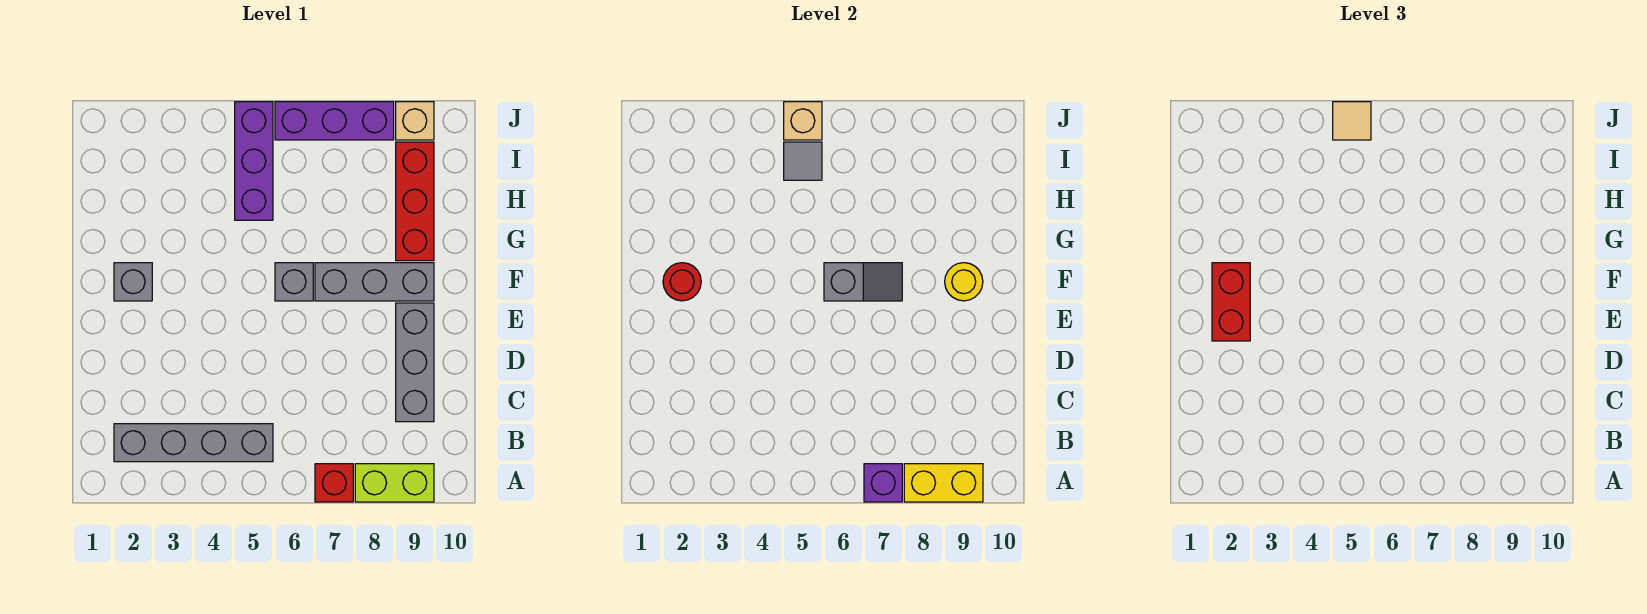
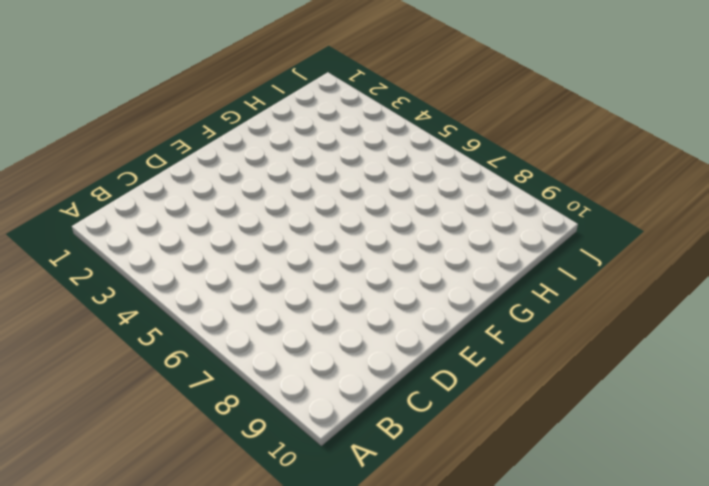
none -> red brick A7 level 1
none -> lime brick A8:A9 level 1
none -> grey brick B2:B5 level 1

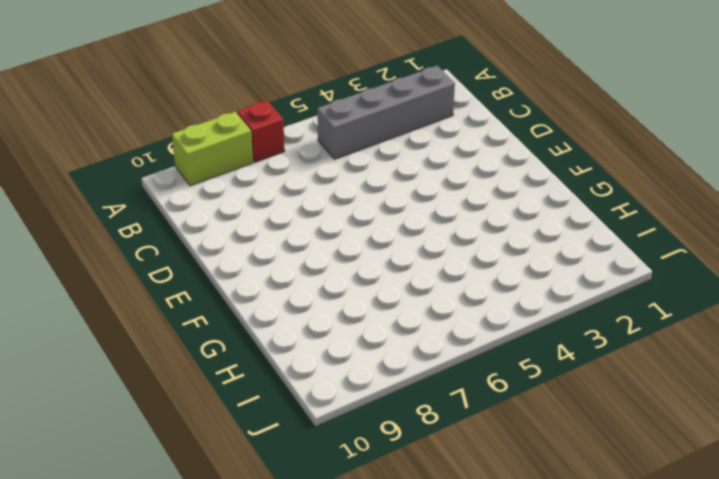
none -> grey brick C9:E9 level 1
none -> grey brick F2 level 1
none -> grey brick F6 level 1

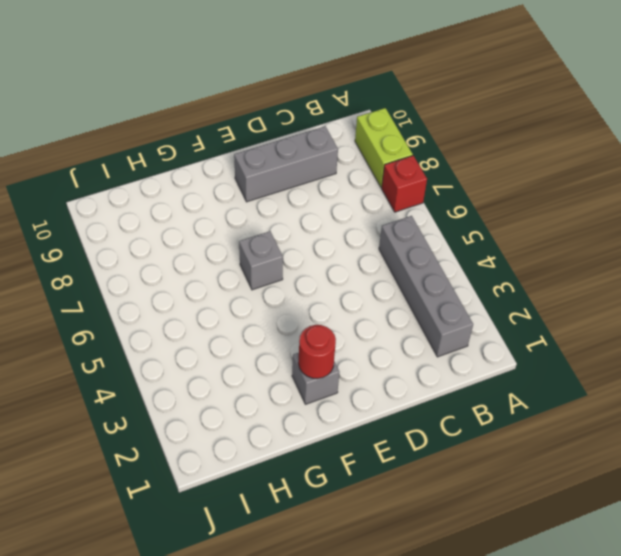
none -> grey brick F7:F9 level 1
none -> red brick G9:I9 level 1
none -> purple brick H5:J5 level 1

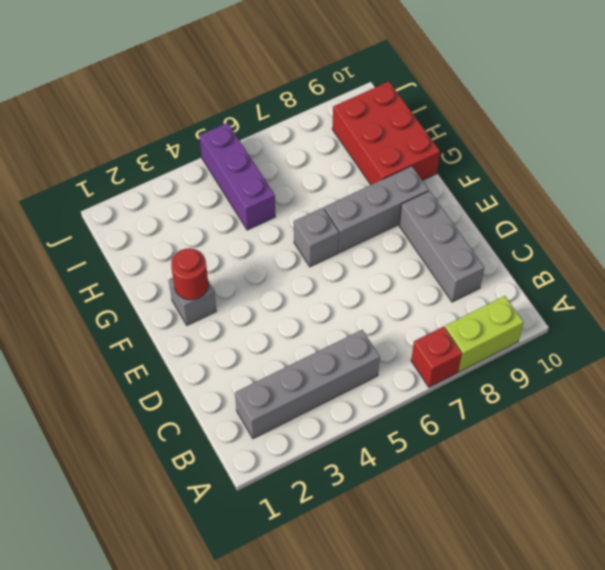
red brick G9:I10 level 1 -> red brick G9:I9 level 1
none -> purple brick J6:J8 level 1
none -> tan brick J9 level 1
none -> purple brick A7 level 2

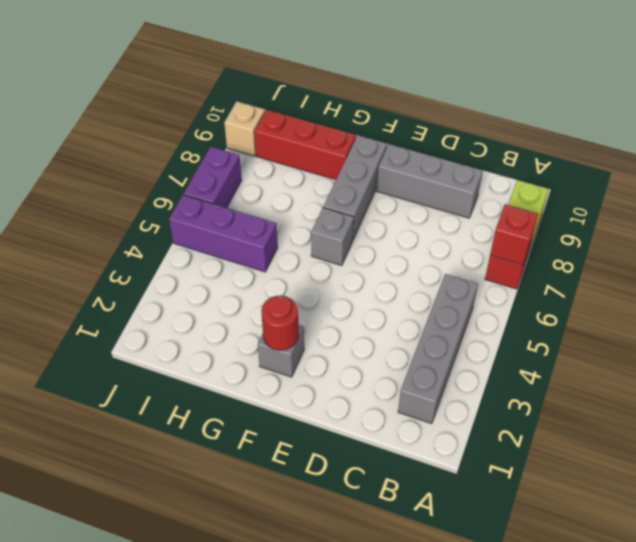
red brick A7 level 2 -> purple brick A7 level 2
purple brick J6:J7 level 1 -> purple brick J6:J8 level 1
none -> yellow brick A8:A9 level 2
none -> grey slope F6:F7 level 2 top 6
none -> yellow round brick F9 level 2

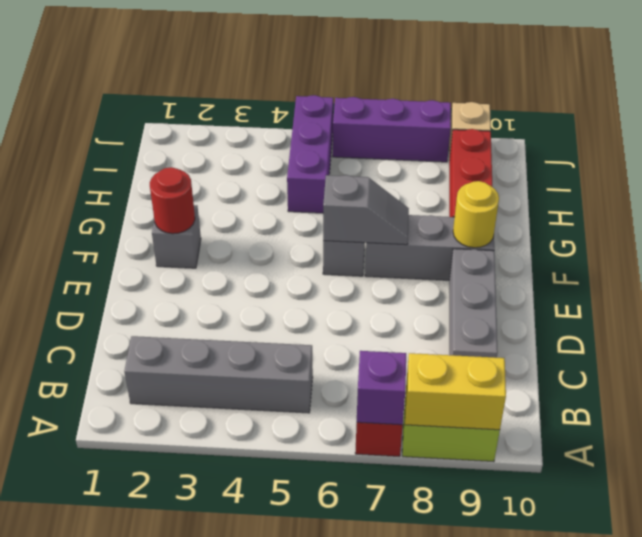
none -> grey tile I5 level 2
none -> tan brick J5 level 2
none -> red brick E2:F2 level 3

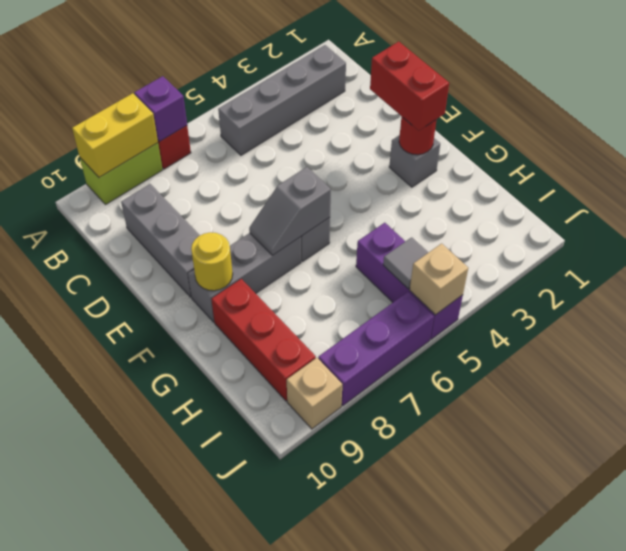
none -> tan tile J5 level 3

